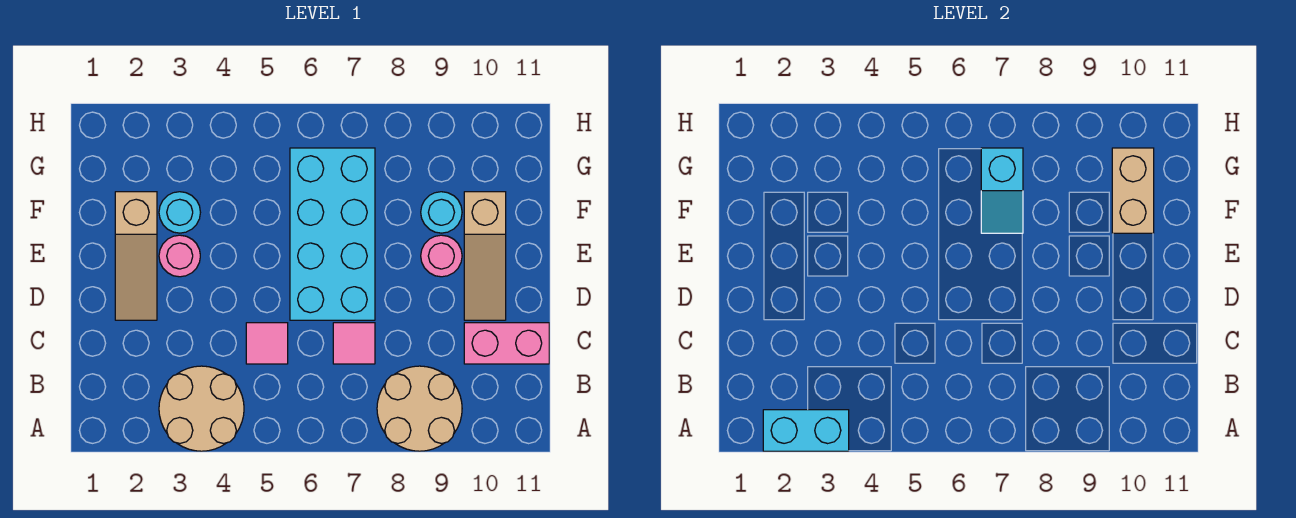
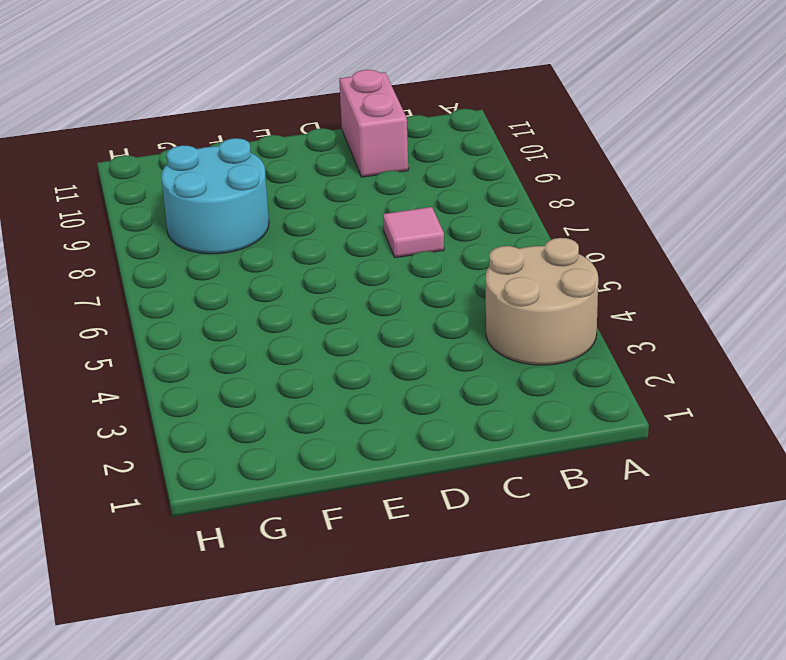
cyan round brick F8:G9 level 1 -> cyan round brick F9 level 1
none -> tan round brick A8:B9 level 1
none -> pink tile C5 level 1
none -> tan slope D2:F2 level 1 top F

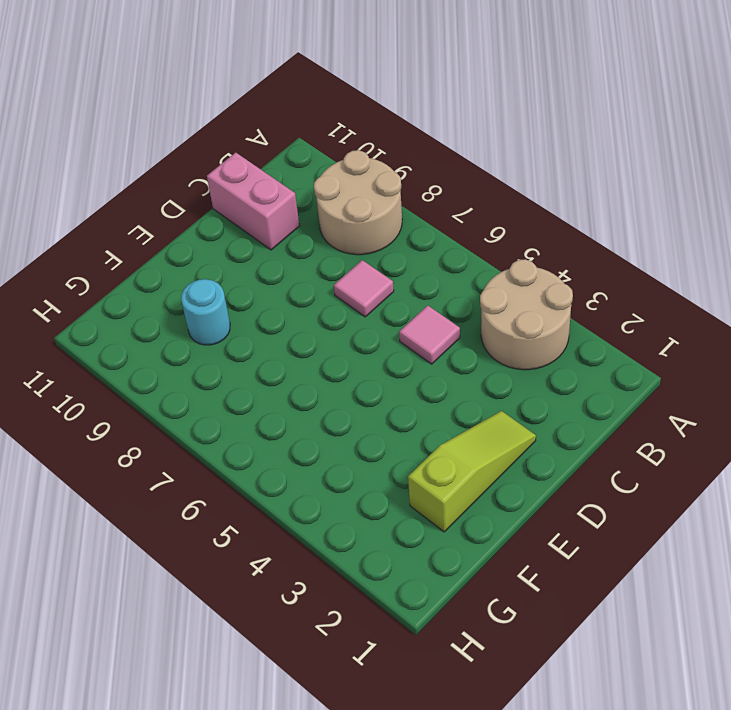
lime slope D2:F2 level 1 top F -> tan slope D2:F2 level 1 top F
none -> cyan brick D6:G7 level 1
none -> tan slope D10:F10 level 1 top F
none -> pink round brick E3 level 1

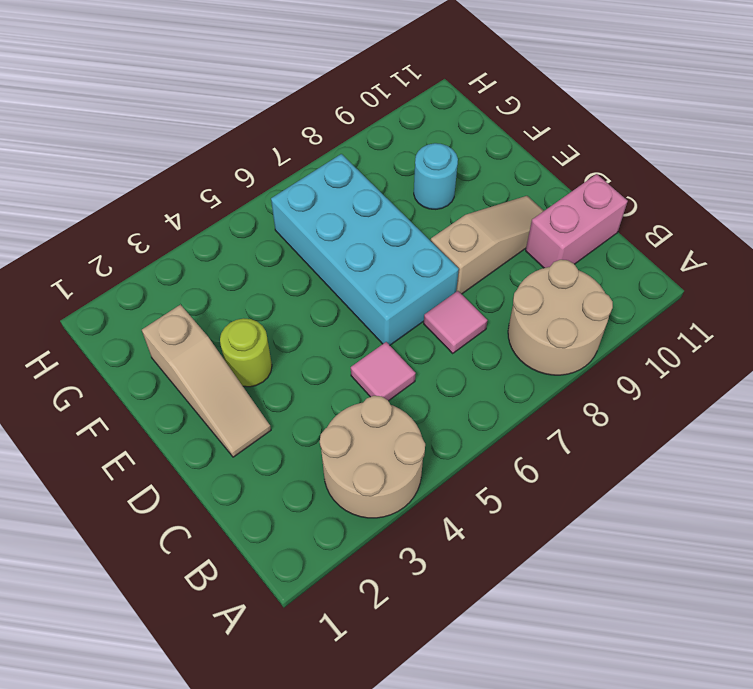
tan slope D8:D10 level 1 top 8 -> tan slope D10:F10 level 1 top F
lime round brick E3 level 1 -> pink round brick E3 level 1
none -> pink round brick E9 level 1
none -> cyan round brick F3 level 1
none -> cyan brick A2:A3 level 2

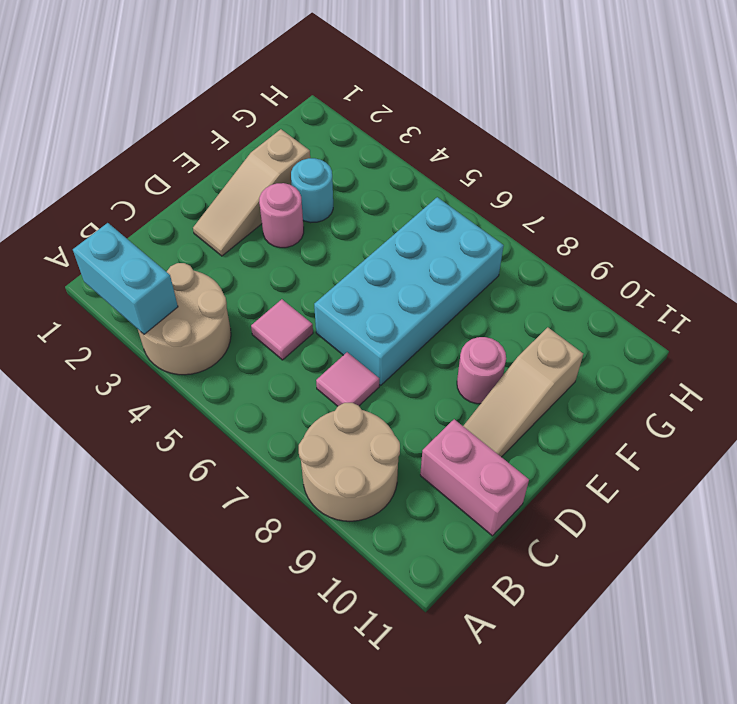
none -> cyan round brick F9 level 1
none -> cyan slope F7:G7 level 2 top G
none -> tan brick F10:G10 level 2

